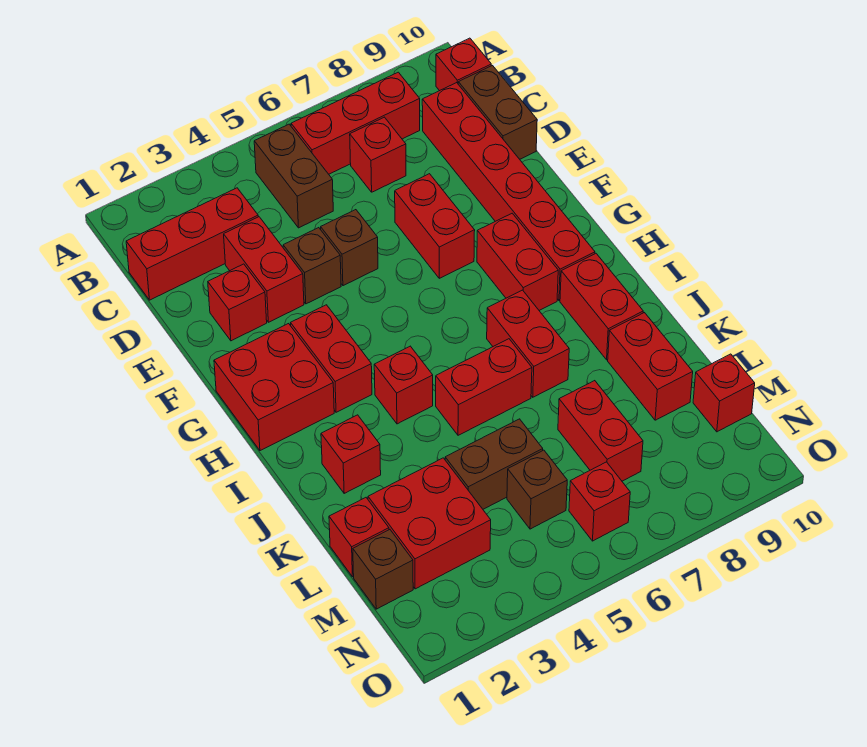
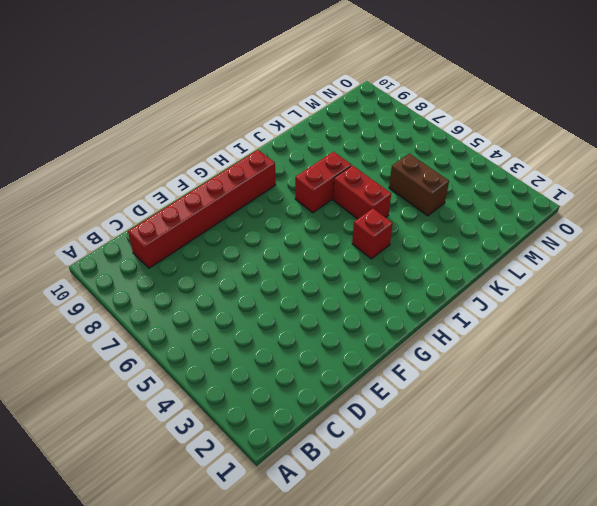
none -> brown brick B5:C5 level 1
none -> red brick B6:B8 level 1
none -> red brick B10 level 1

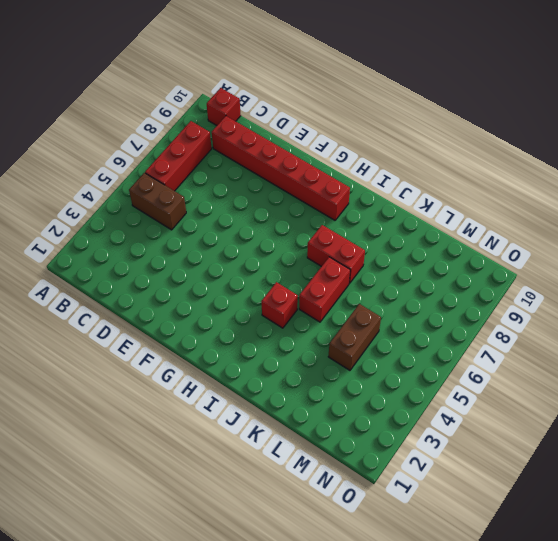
none -> red brick C1:C3 level 1
none -> red brick C7 level 1
none -> brown brick C10:D10 level 1

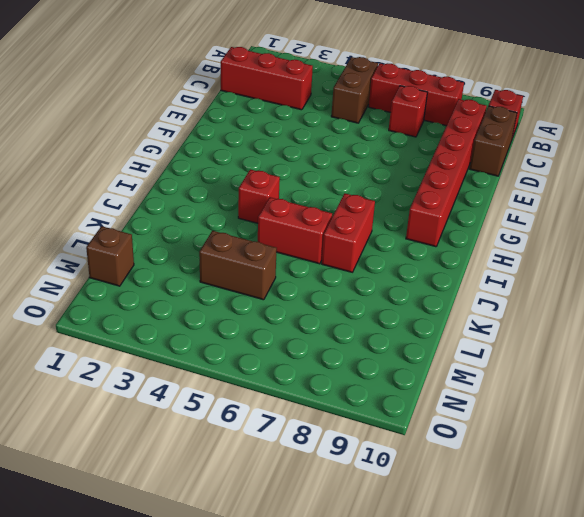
none -> red brick D3:E3 level 1
none -> red brick E2 level 1
none -> brown brick E4 level 1

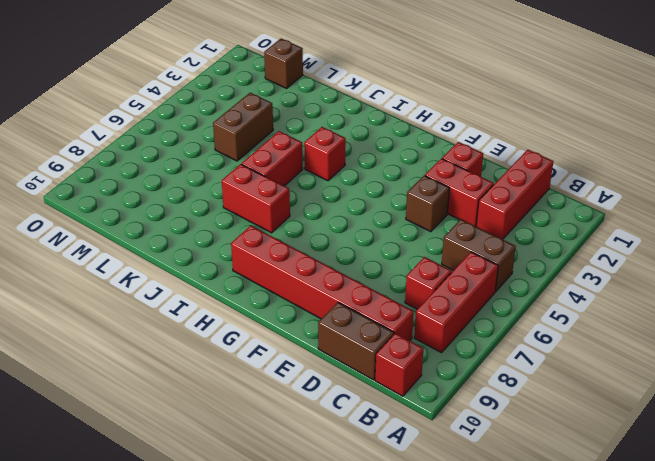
none -> brown brick E5 level 1
none -> red brick E7:F7 level 1
none -> red brick G1:H2 level 1

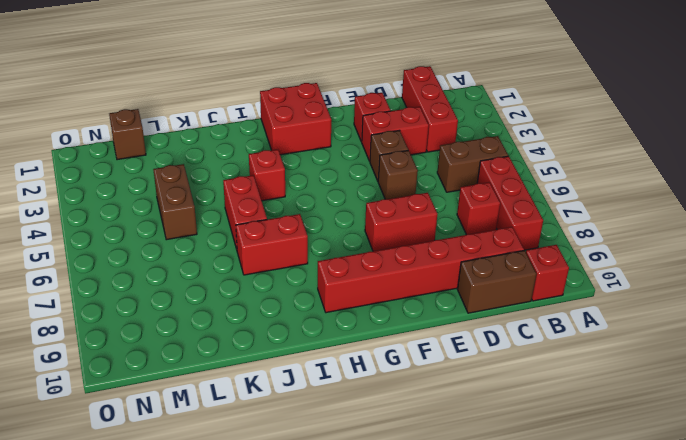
none -> red brick G3:H3 level 1
none -> red brick G8:H8 level 1
none -> red brick I9:J9 level 1

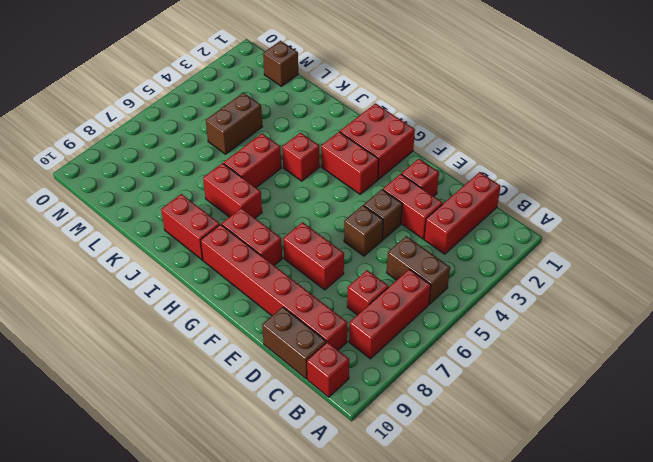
none -> red brick J2 level 1
none -> red brick K9:L9 level 1
none -> red brick L1 level 1

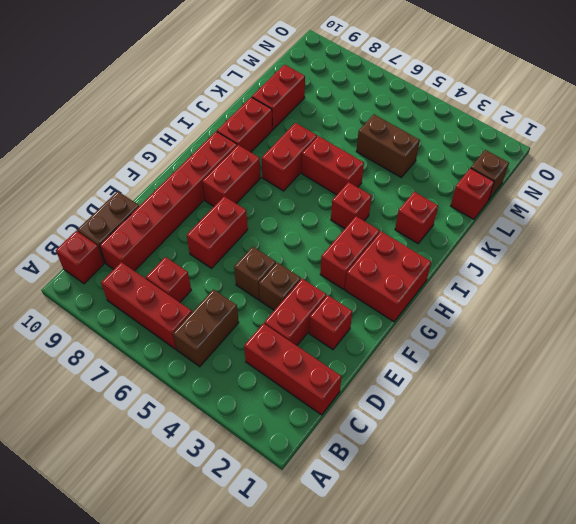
none -> red brick L2:M3 level 1
none -> red brick L7:M7 level 1
none -> brown brick M5 level 1

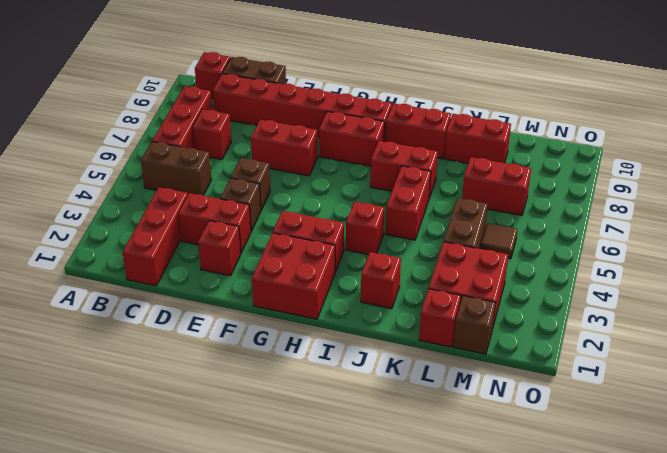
brown tile M5 level 1 -> brown brick M5 level 1
none -> red brick M10 level 1
none -> red brick N6 level 1

